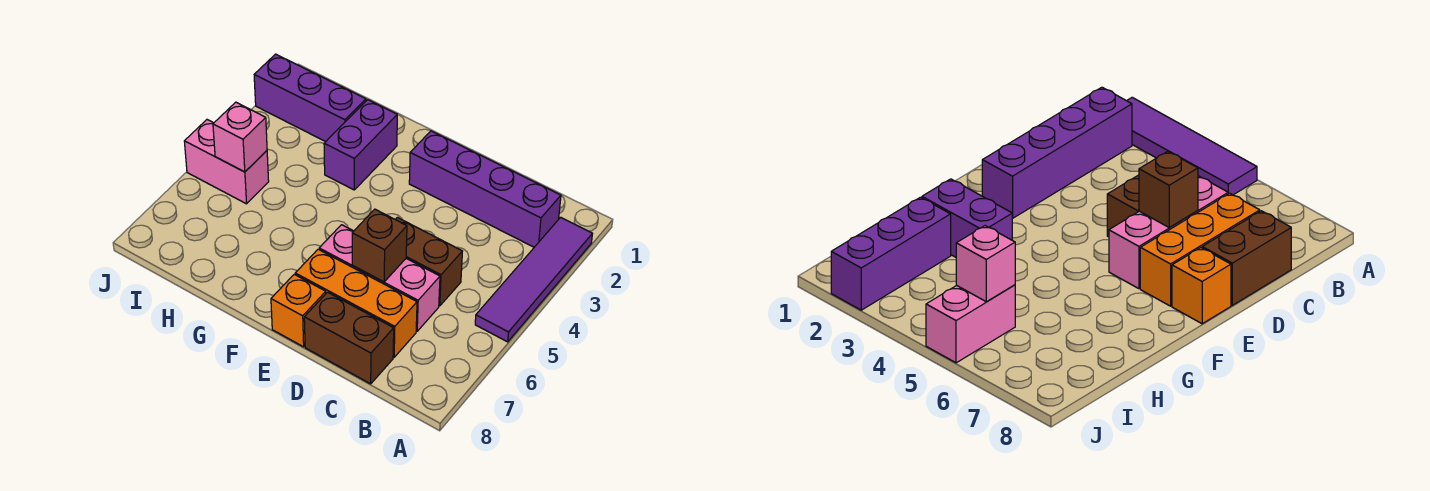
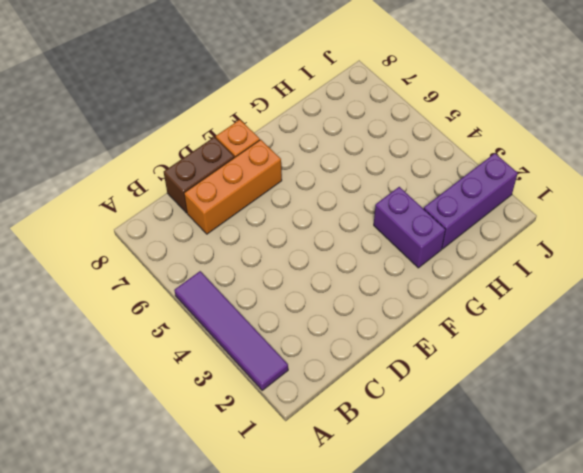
none -> purple brick B2:E2 level 1
none -> brown brick C5:D5 level 1
none -> pink brick C6:E6 level 1

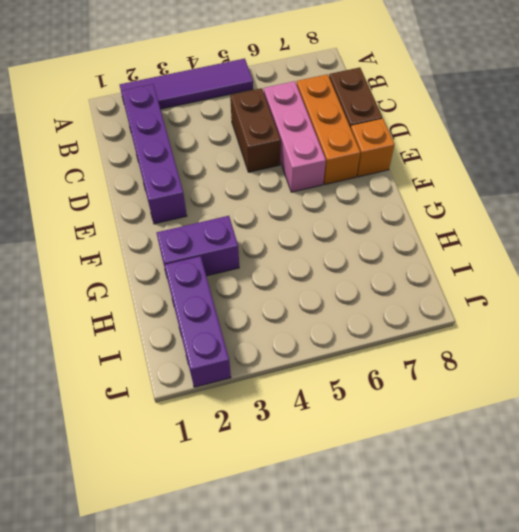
none -> pink brick I5:J5 level 1
none -> brown brick D6 level 2
none -> pink brick I5 level 2

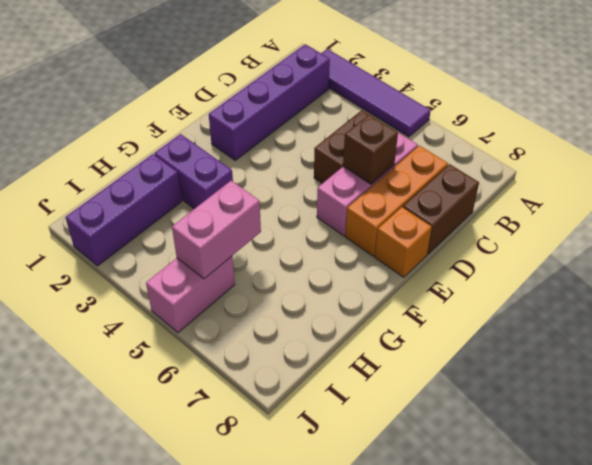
pink brick H5:I5 level 2 -> pink brick I5 level 2

